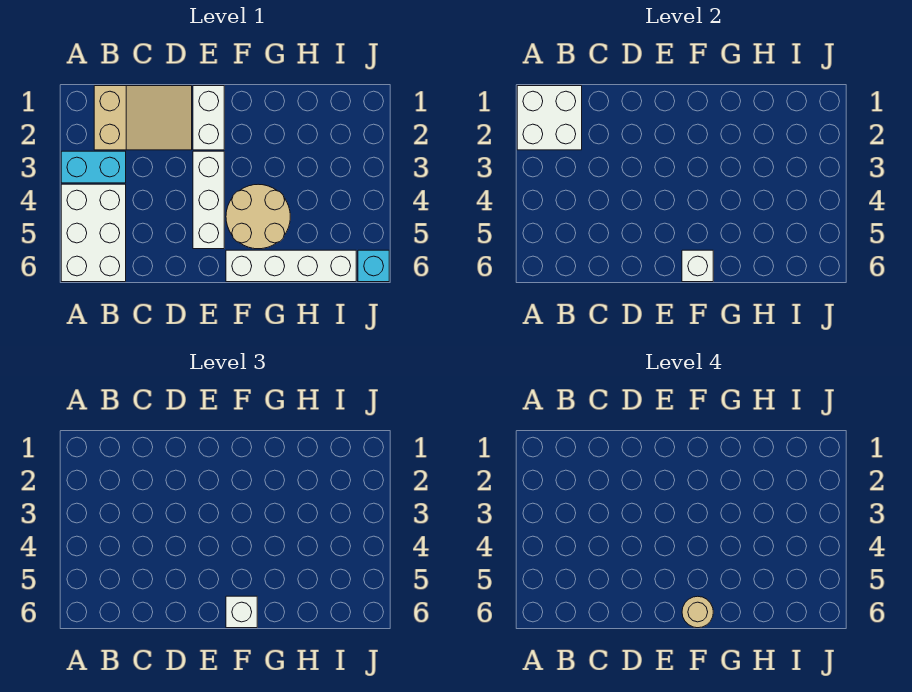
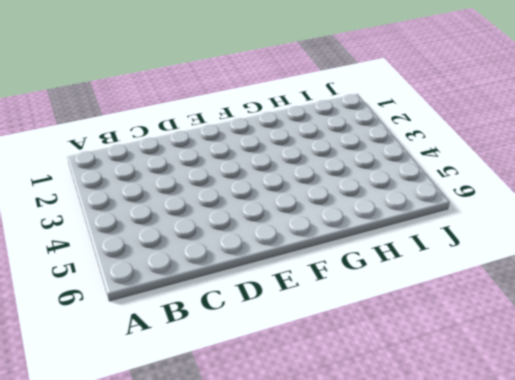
none -> cyan brick A3:B3 level 1
none -> white brick A4:B6 level 1
none -> tan slope B1:D2 level 1 top B

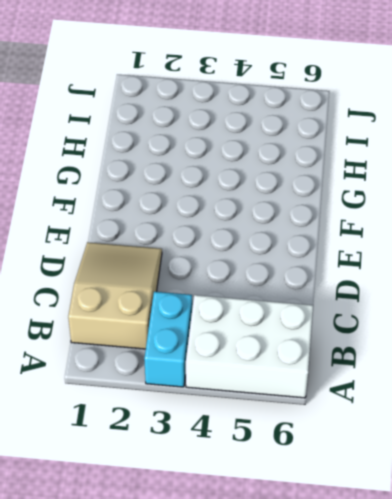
none -> white brick E1:E2 level 1
none -> white brick E3:E5 level 1
none -> tan round brick F4:G5 level 1

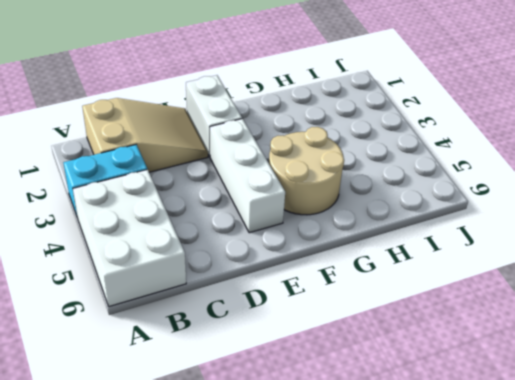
none -> white brick F6:I6 level 1
none -> cyan brick J6 level 1
none -> white brick A1:B2 level 2

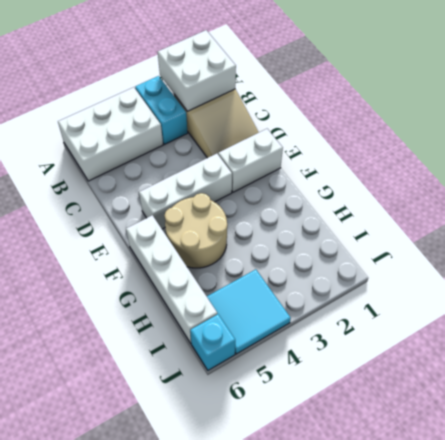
cyan tile I4:J5 level 1 -> none
none -> white brick F6 level 2
none -> white brick F6 level 3
none -> tan round brick F6 level 4

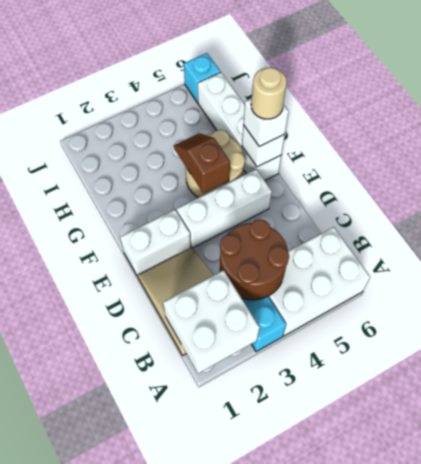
brown round brick B3:C4 level 2 -> none
brown slope F4:G4 level 2 top F -> none

